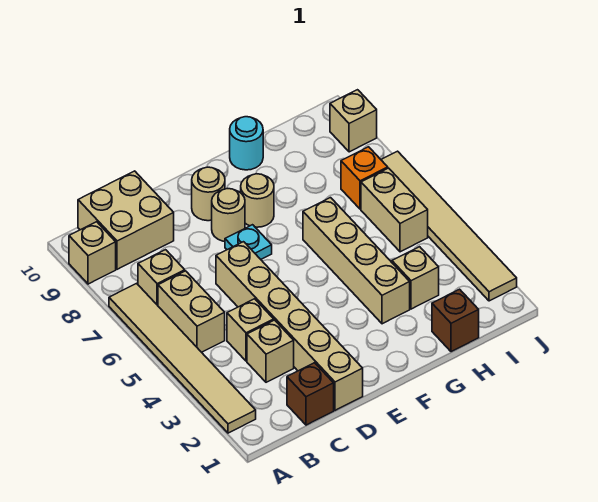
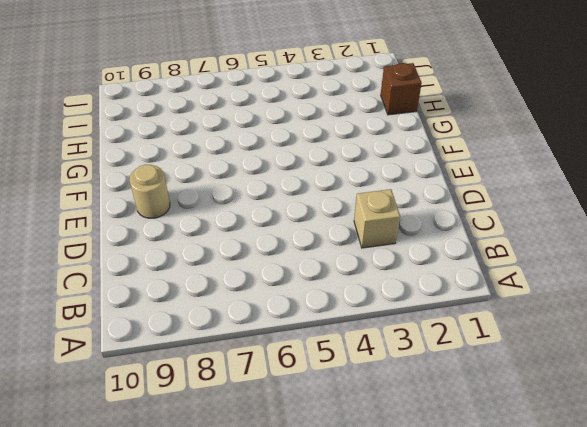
none -> tan tile A2:A7 level 1
none -> tan brick A9 level 1
none -> tan brick B5:B6 level 1

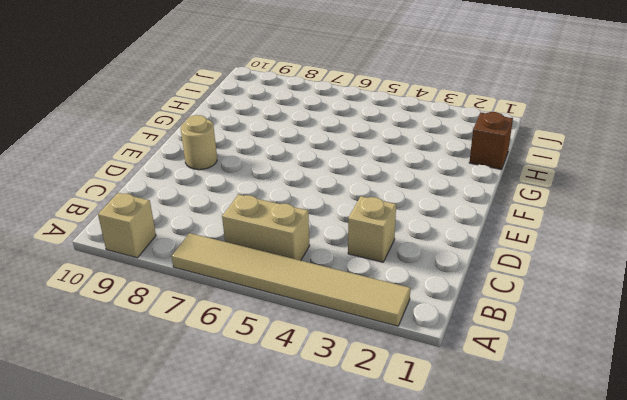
none -> tan brick B7 level 1
none -> tan brick B9:C10 level 1
none -> brown brick C1 level 1

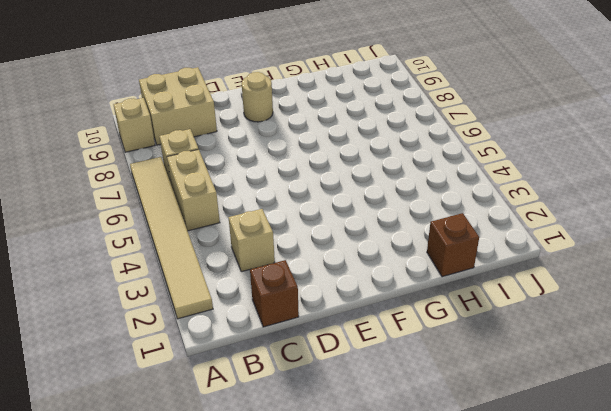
none -> tan brick C4 level 1
none -> tan brick D1:D6 level 1
none -> cyan plate E7 level 1

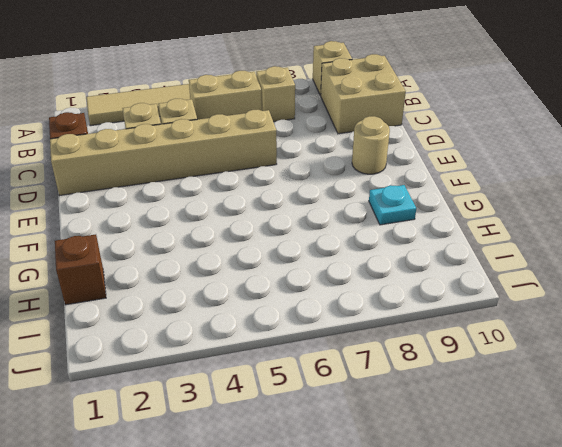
cyan plate G9 level 1 -> cyan plate E7 level 1
none -> tan round brick E8 level 1
none -> tan round brick F8 level 1
none -> tan brick G3:G6 level 1

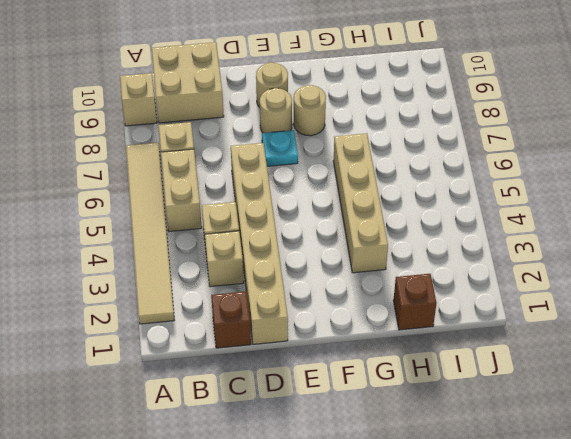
none -> cyan round brick G10 level 1
none -> tan brick H3 level 1
none -> tan brick I5:I6 level 1

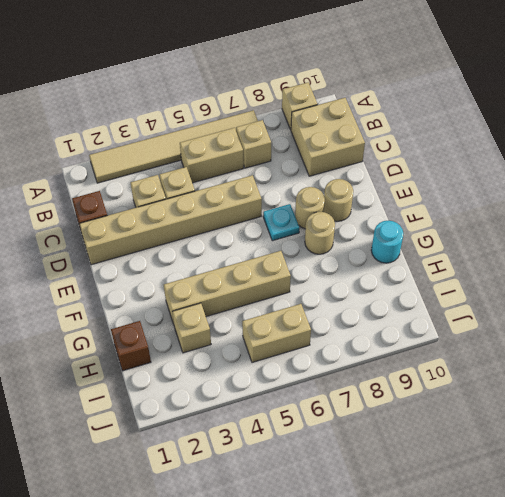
none -> orange brick I7 level 1
none -> tan tile J2:J7 level 1
none -> tan brick J9 level 1

